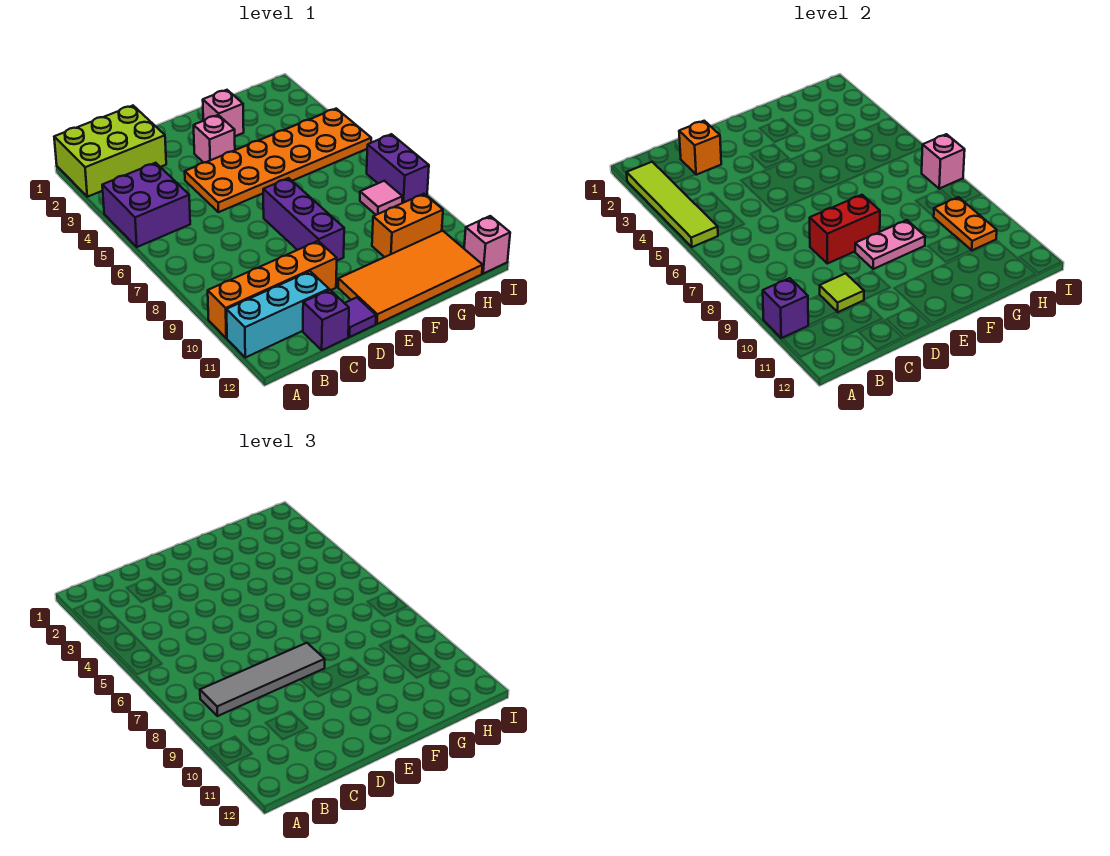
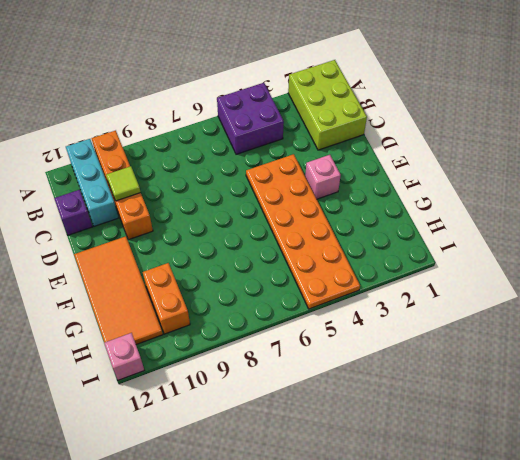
none -> purple tile D12 level 1
none -> purple brick E7:E9 level 1
none -> pink brick F2 level 1

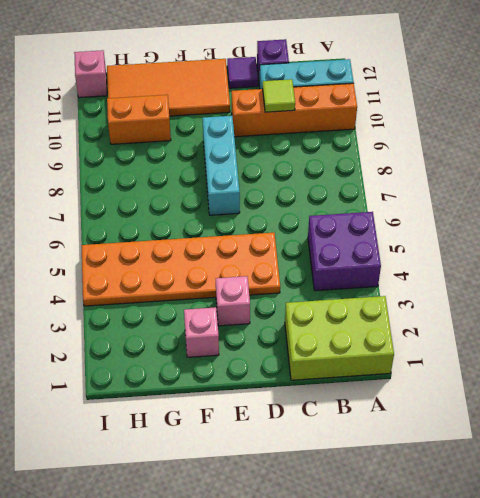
cyan brick E7:E9 level 1 -> purple brick E7:E9 level 1
none -> pink tile H8 level 1
none -> purple brick I7:I8 level 1
none -> lime tile A2:A5 level 2

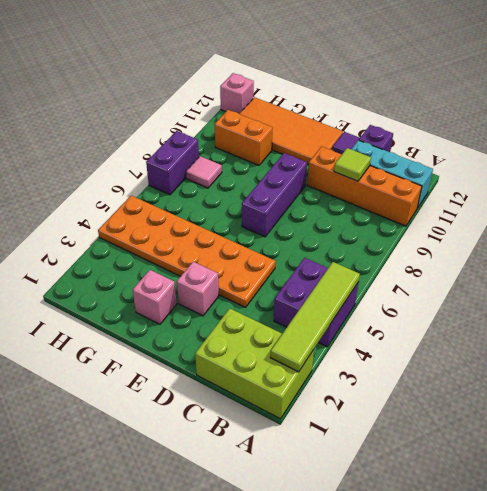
none -> purple brick A10 level 2
none -> orange brick C2 level 2
none -> red brick D8:E8 level 2

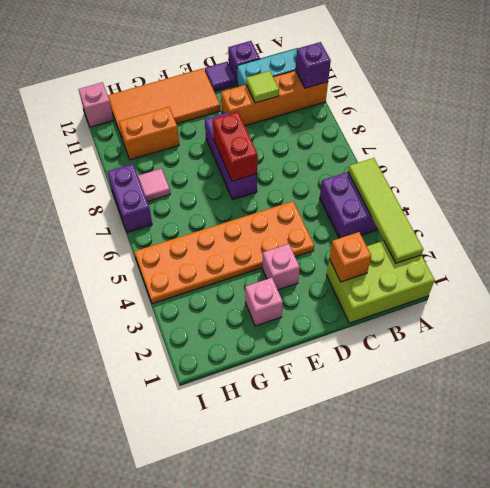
red brick E7:E8 level 2 -> red brick D8:E8 level 2
none -> pink plate E9:F9 level 2
none -> orange plate H9:H10 level 2
none -> pink brick I7 level 2

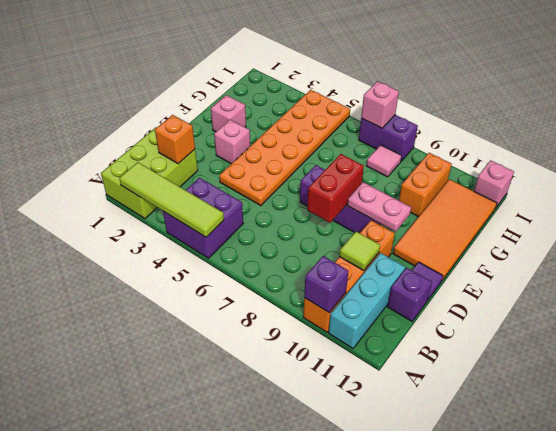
pink plate E9:E10 level 2 -> pink plate E9:F9 level 2
none -> orange plate H9:H10 level 2
none -> grey tile B8:E8 level 3

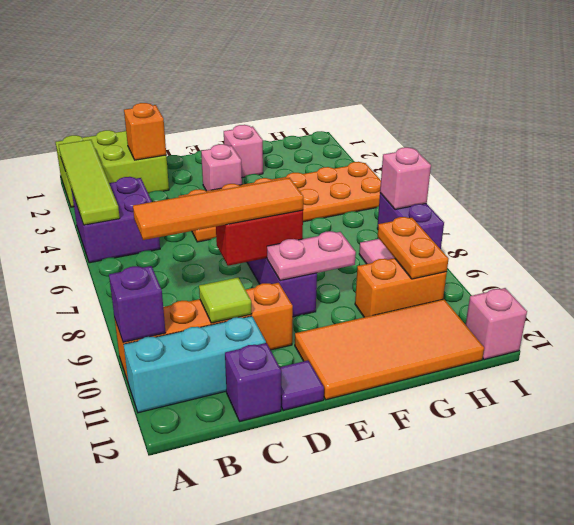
orange tile B8:E8 level 3 -> grey tile B8:E8 level 3

